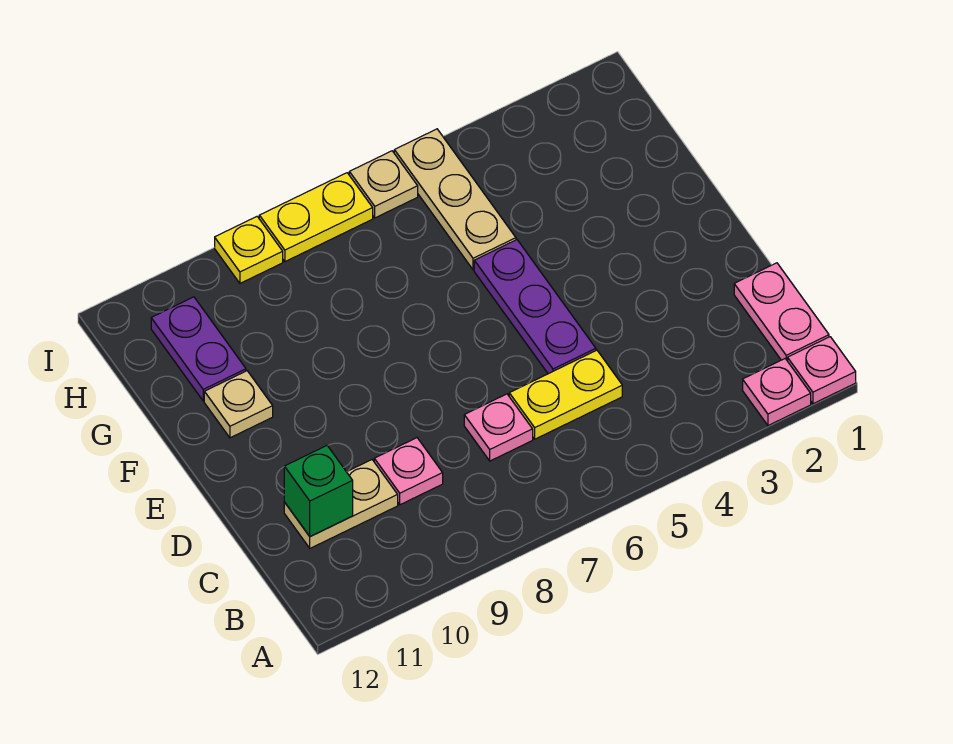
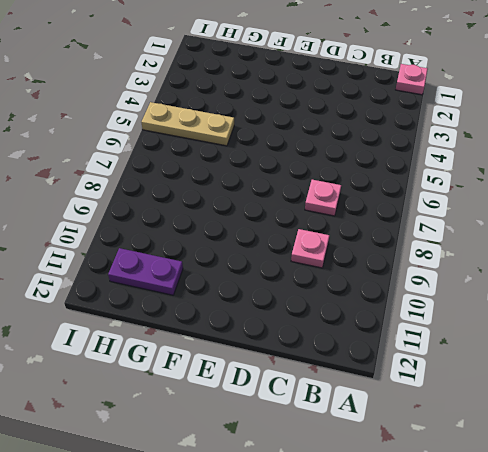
none -> pink plate A2 level 1
none -> pink plate B1:C1 level 1
none -> yellow plate C5:C6 level 1

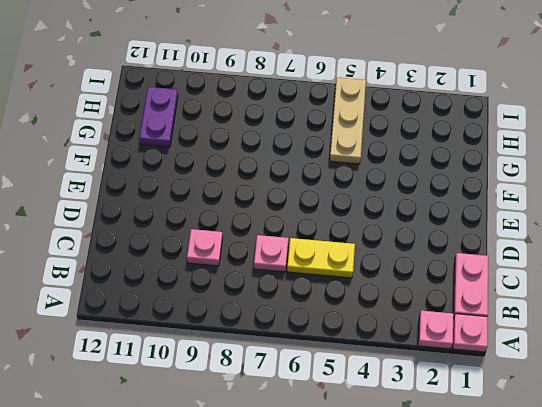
none -> tan plate C10:C11 level 1
none -> purple plate D5:F5 level 1
none -> tan plate F11 level 1

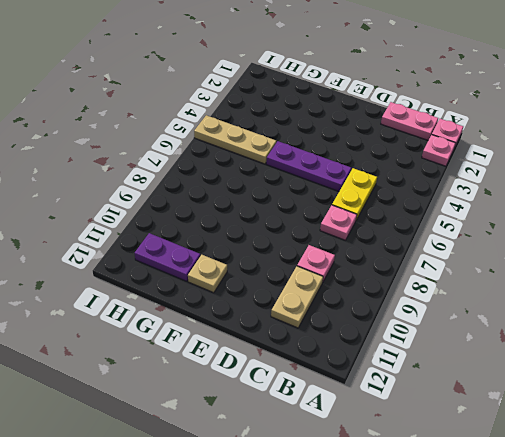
none -> tan plate I6 level 1
none -> yellow plate I7:I8 level 1
none -> yellow plate I9 level 1

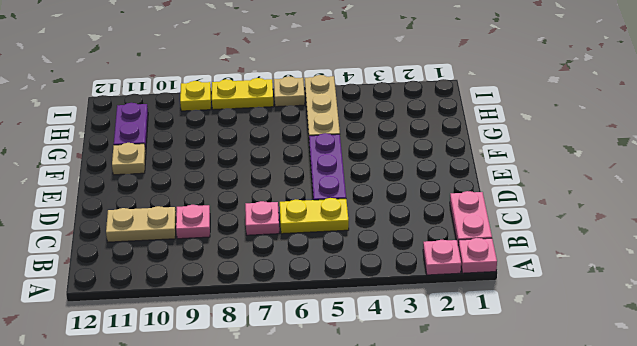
none -> green brick C11 level 2

